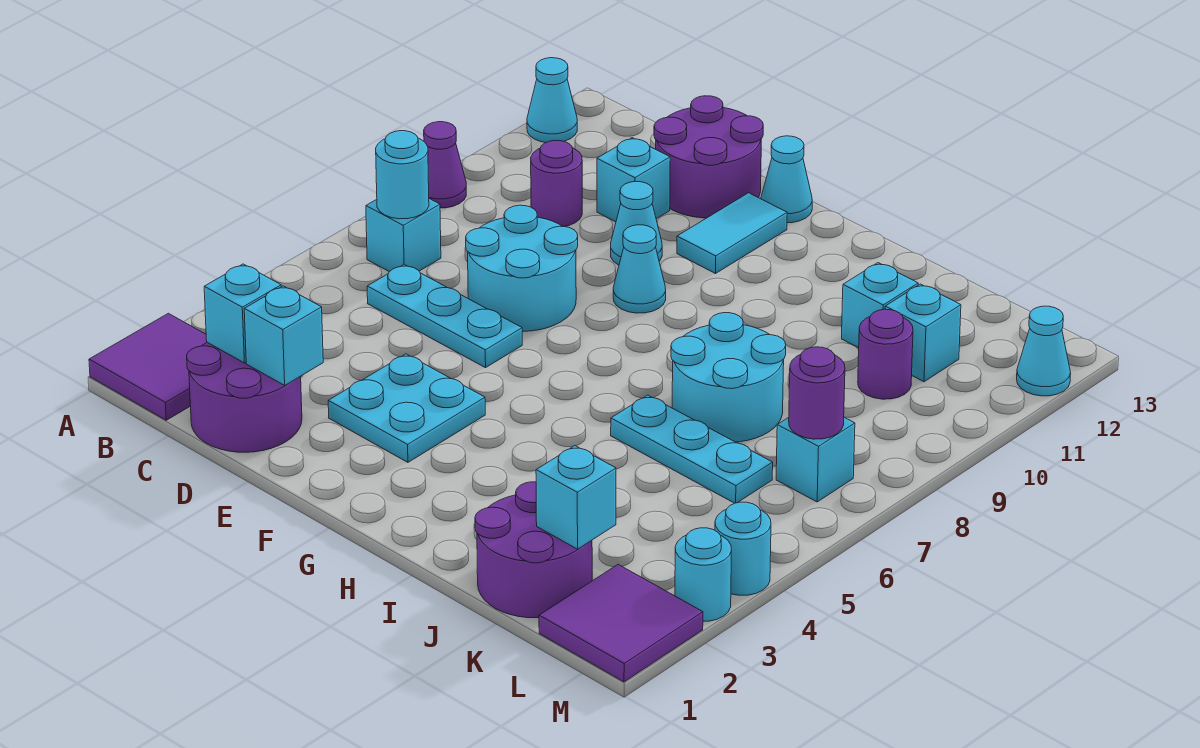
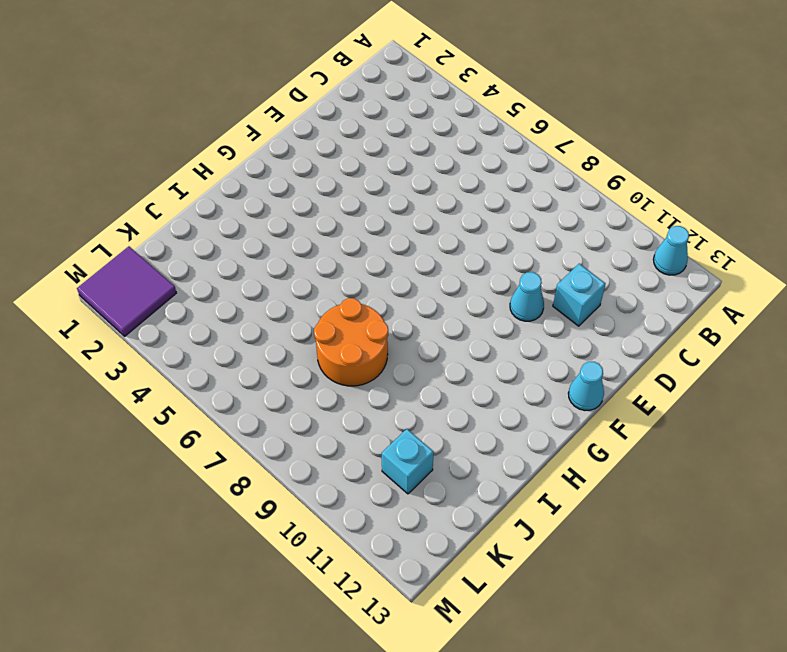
orange round brick I7:J8 level 1 -> cyan round brick I7:J8 level 1
none -> purple tile A1:B2 level 1
none -> purple cone A9 level 1
none -> cyan brick B7 level 1
none -> purple round brick C1:D2 level 1

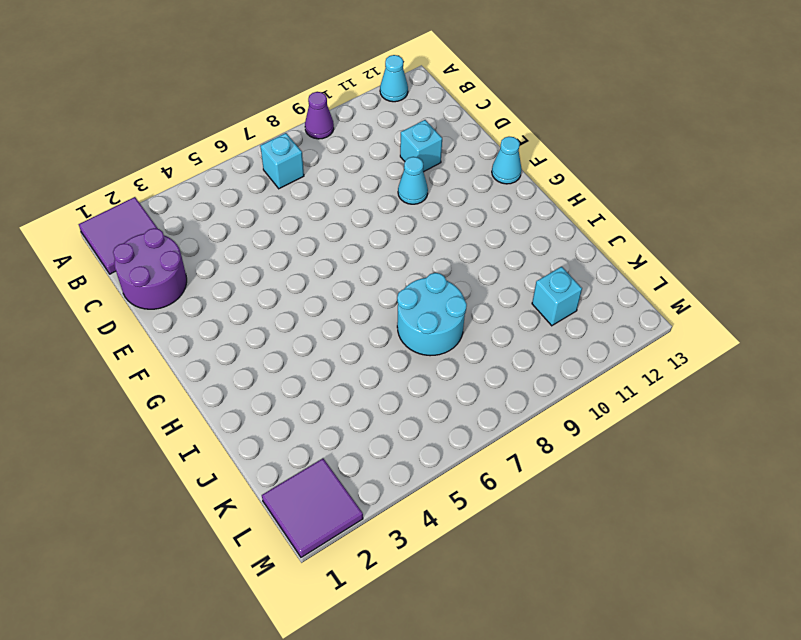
none -> cyan plate C6:E6 level 1
none -> purple round brick C10 level 1
none -> cyan round brick D7:E8 level 1
none -> purple round brick D12:E13 level 1

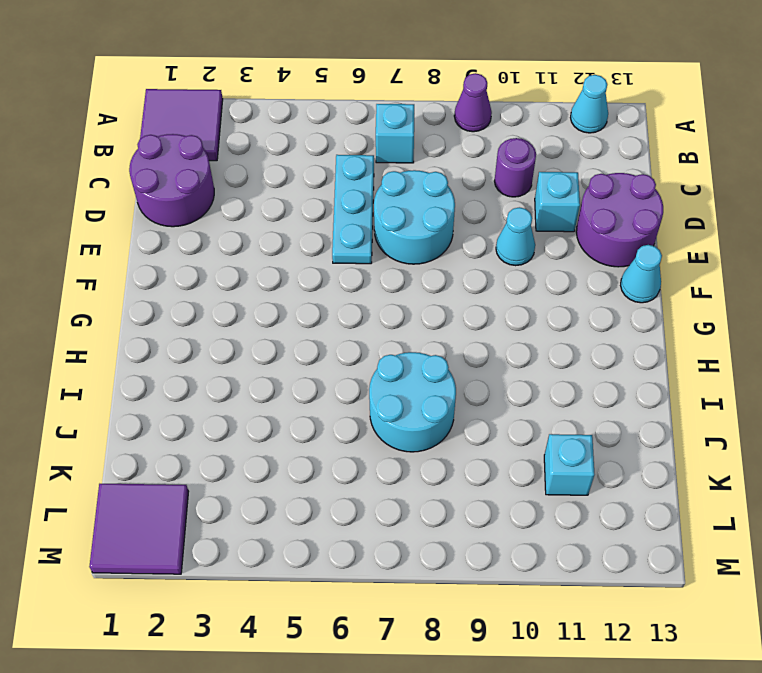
none -> cyan plate E3:F4 level 1
none -> cyan cone F9 level 1
none -> cyan tile F11:F12 level 1
none -> cyan plate I6:K6 level 1

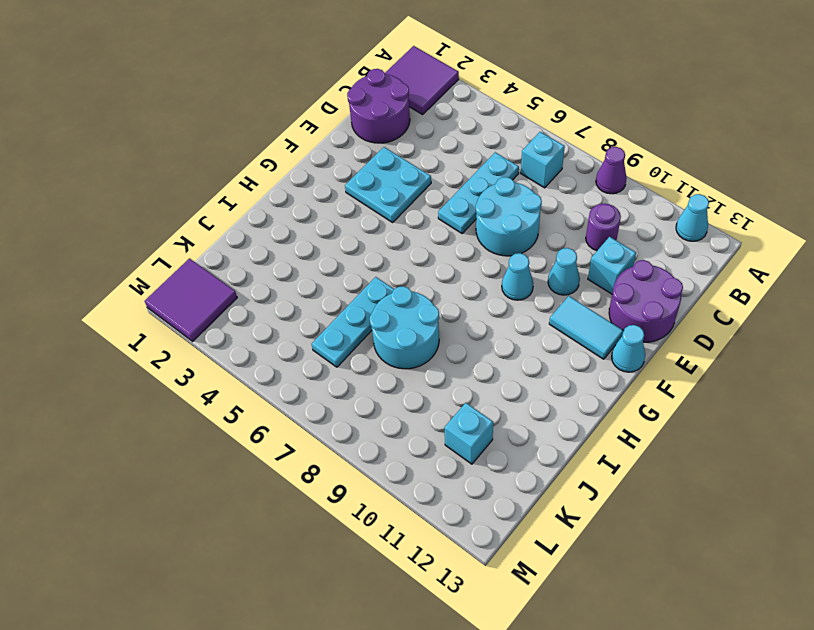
none -> purple round brick J1:K2 level 1
none -> cyan brick J11 level 1
none -> purple round brick K10 level 1
none -> cyan brick L7 level 1

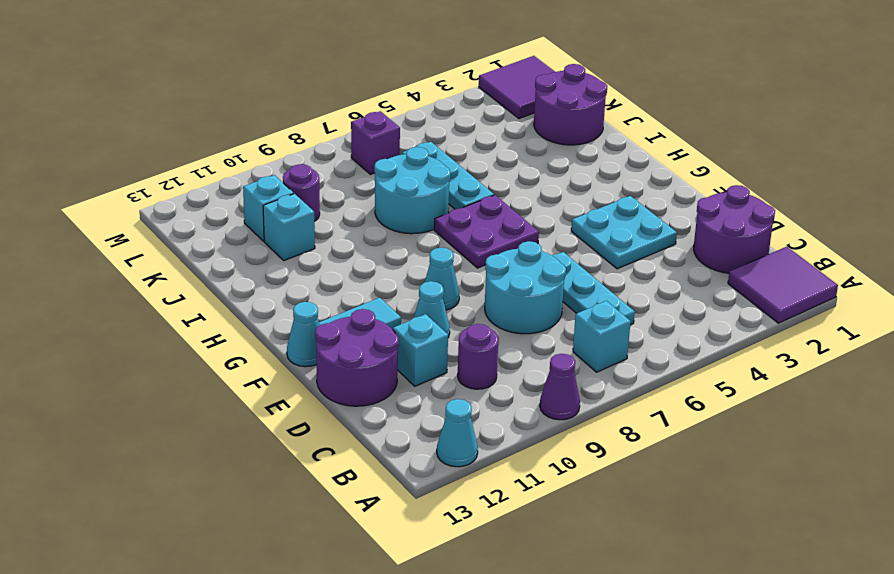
purple plate G6:H7 level 1 -> none
purple brick L7 level 1 -> cyan brick L7 level 1
none -> cyan round brick M3 level 1
none -> cyan round brick M4 level 1
none -> cyan cone M12 level 1
none -> cyan round brick B7 level 2

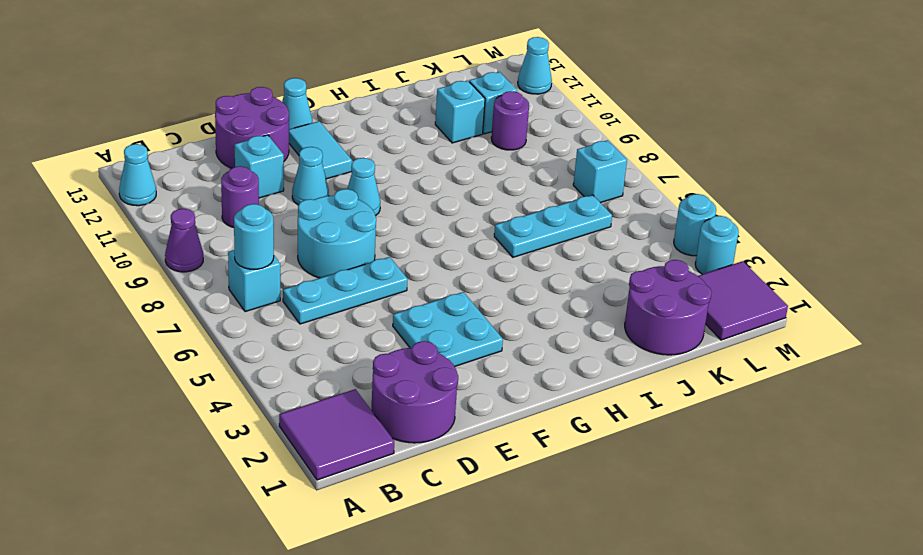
none -> cyan round brick I7:J8 level 1
none -> cyan brick C2 level 2
none -> cyan brick D2 level 2
none -> cyan brick K2 level 2

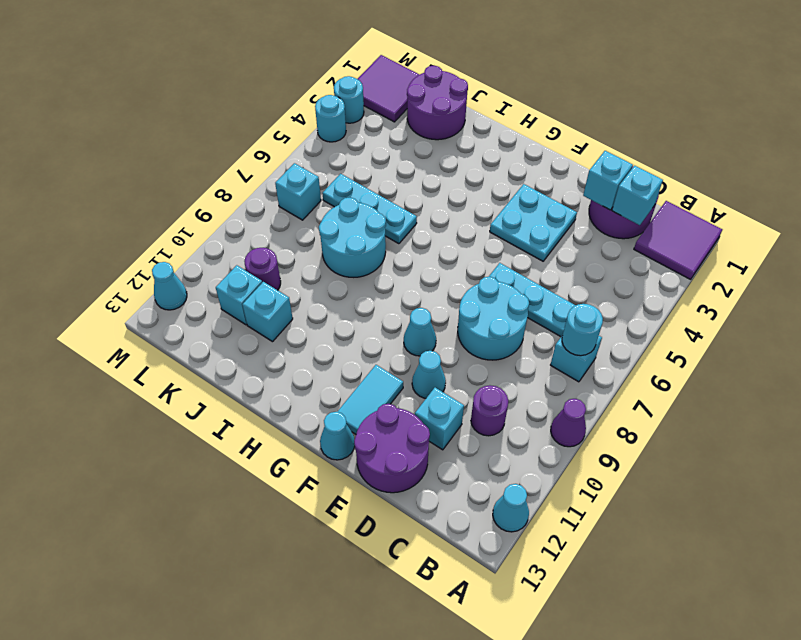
none -> cyan brick K2 level 2
none -> purple round brick L7 level 2

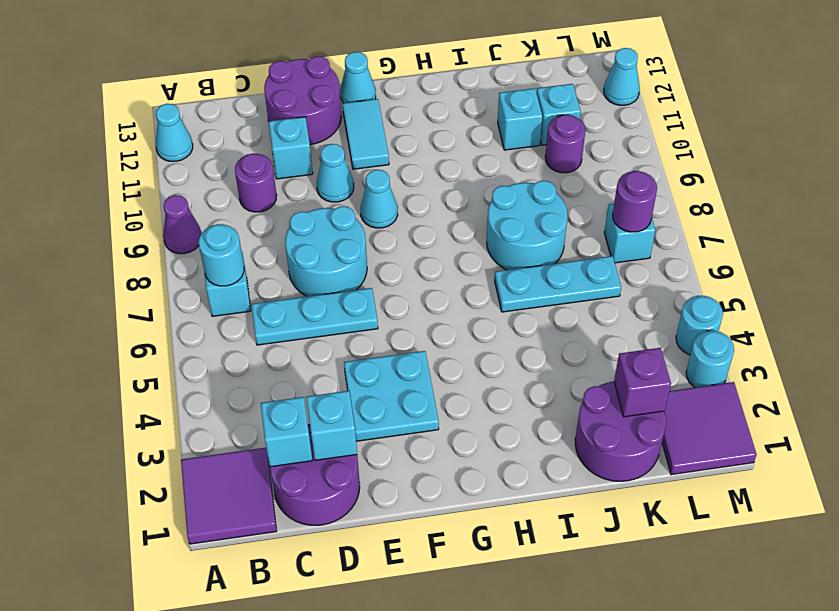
purple brick K2 level 2 -> cyan brick K2 level 2

